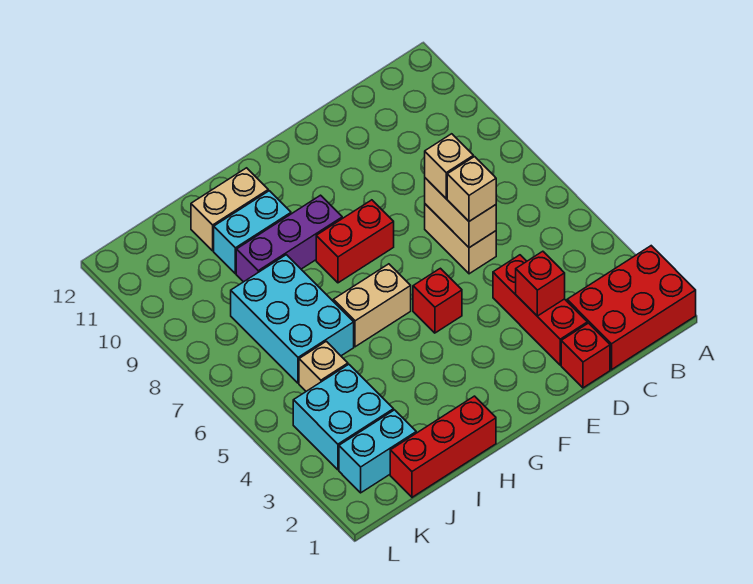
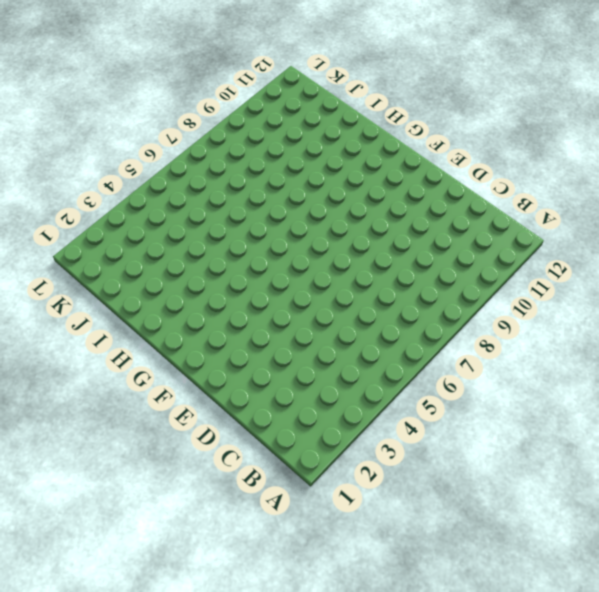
none -> red brick A1:C2 level 1
none -> red brick D1 level 1
none -> red brick D2:D4 level 1

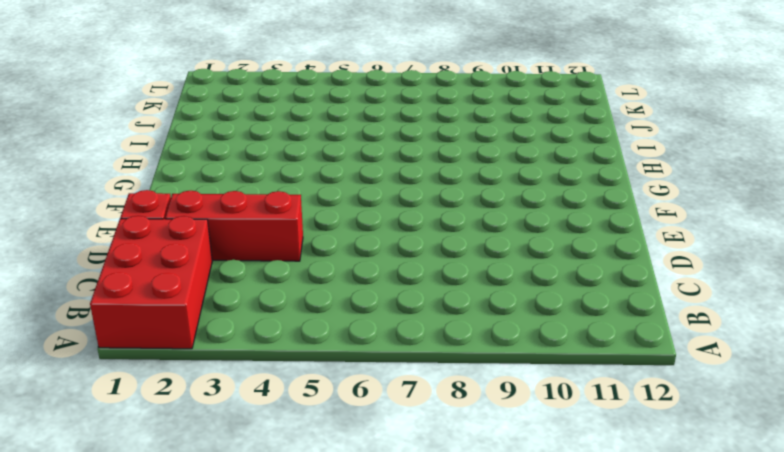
none -> tan brick D6:D7 level 1
none -> red brick F5 level 1
none -> red brick F8:G8 level 1

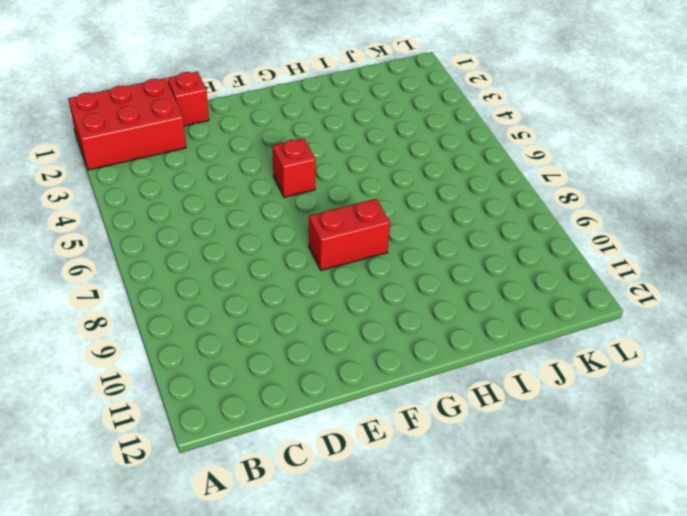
none -> red brick D2:D4 level 1
none -> tan brick D6:D7 level 1
none -> tan brick G6:H6 level 1

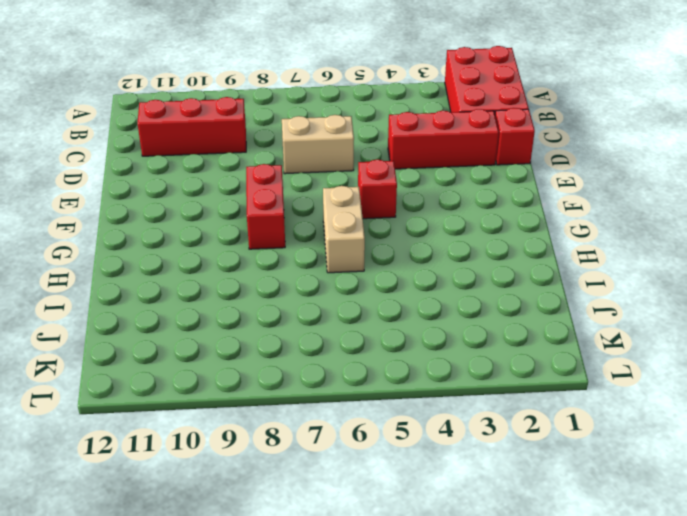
red brick C9:C11 level 1 -> red brick H1:J1 level 1
none -> purple brick G9:I9 level 1
none -> cyan brick H10:I10 level 1
none -> tan brick H11:I11 level 1

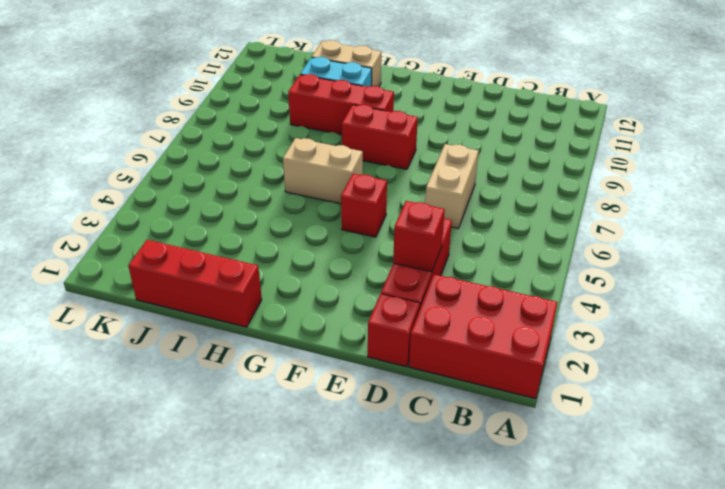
red brick G9:I9 level 1 -> purple brick G9:I9 level 1
none -> cyan brick I6:J8 level 1
none -> cyan brick J2:K2 level 1
none -> cyan brick J3:K4 level 1

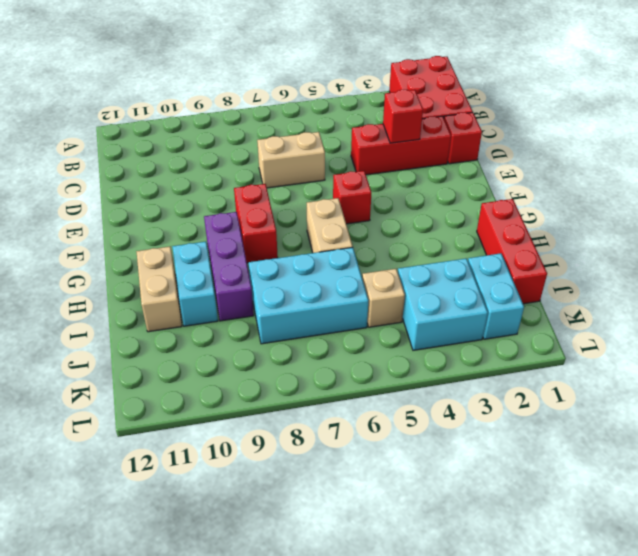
none -> tan brick D6:D7 level 2
none -> tan brick D6 level 3
none -> tan brick D7 level 3

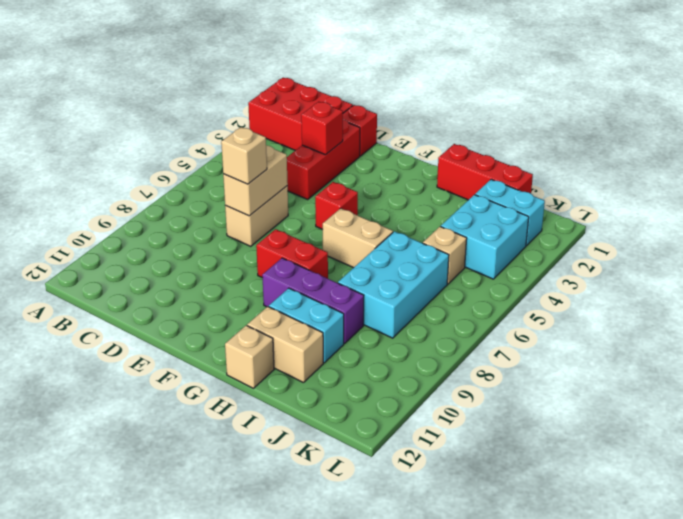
tan brick H12 level 1 -> tan brick D6 level 3

